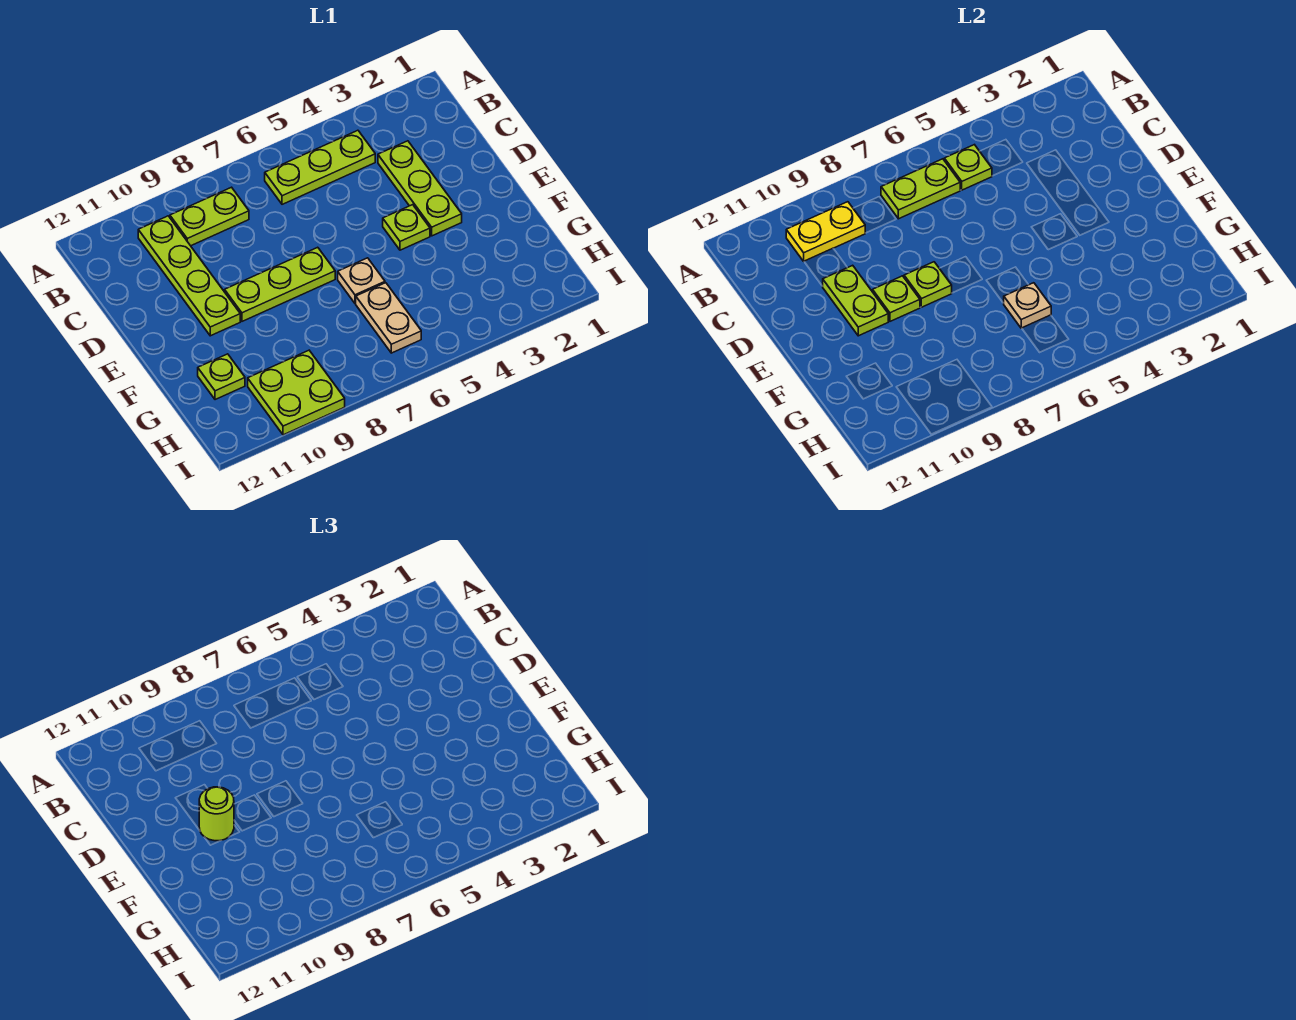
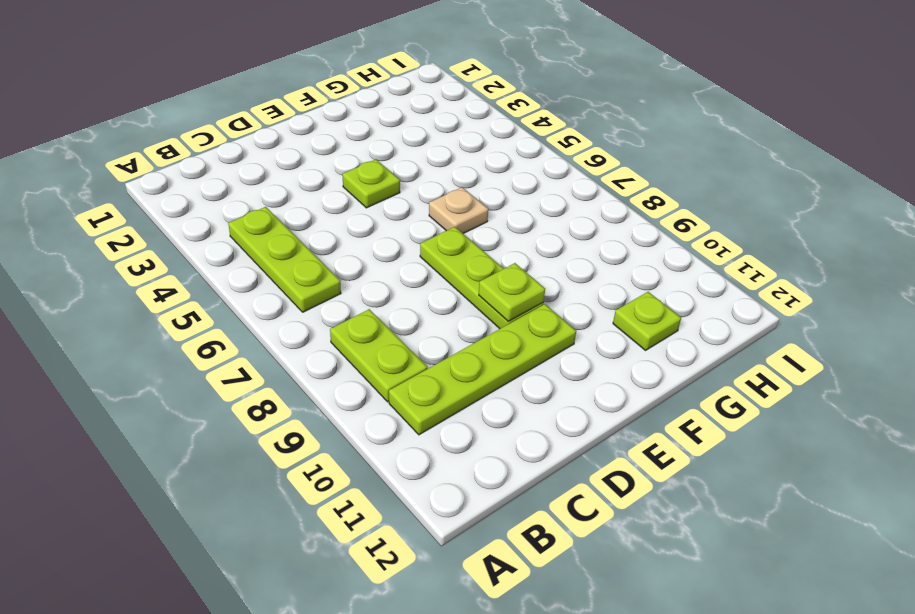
none -> lime plate C3:E3 level 1
none -> tan plate G6:H6 level 1
none -> lime plate H9:I10 level 1

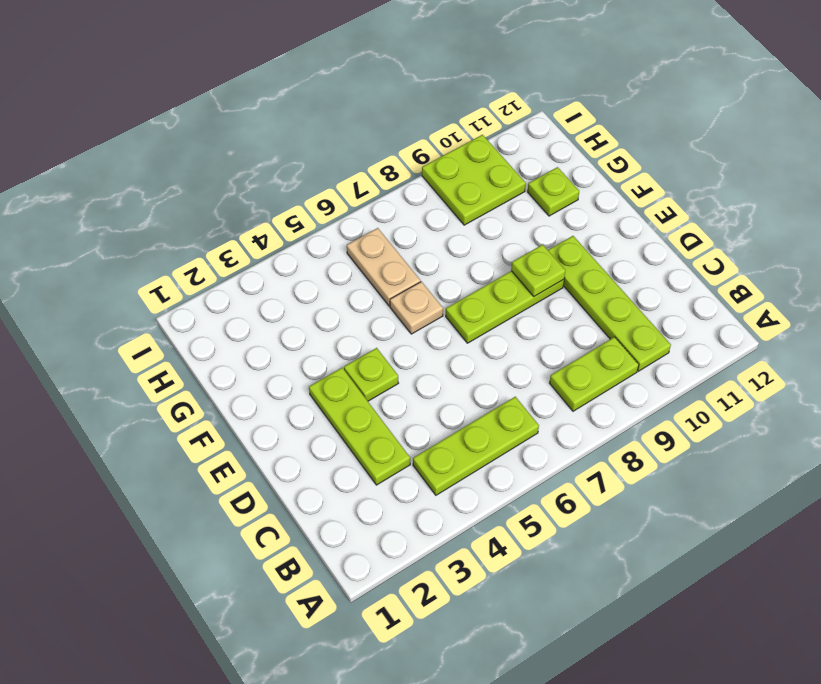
none -> lime plate B5 level 2
none -> lime plate B6:B7 level 2
none -> yellow plate B9:B10 level 2

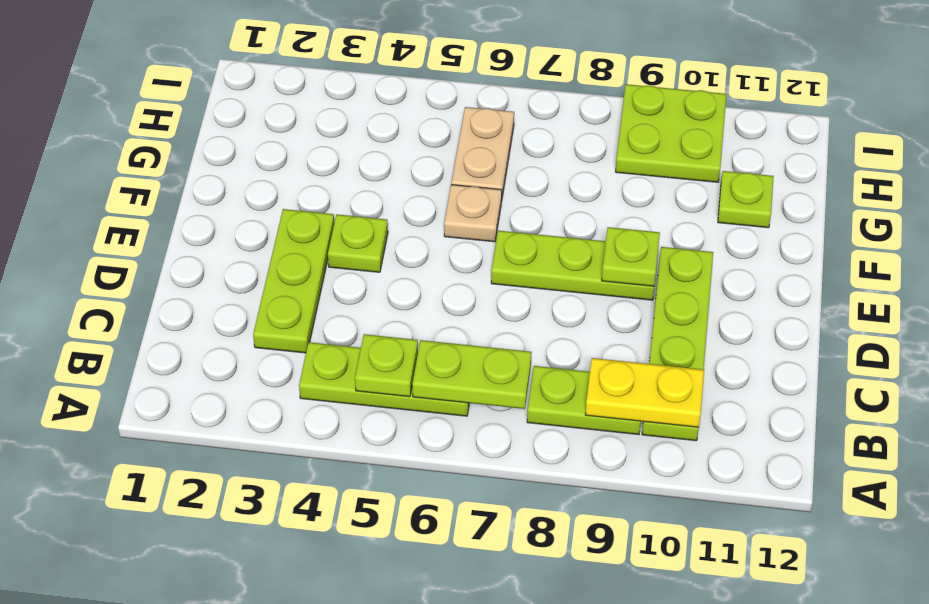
none -> lime plate D10:E10 level 2
none -> lime plate E8 level 2
none -> tan plate G6 level 2

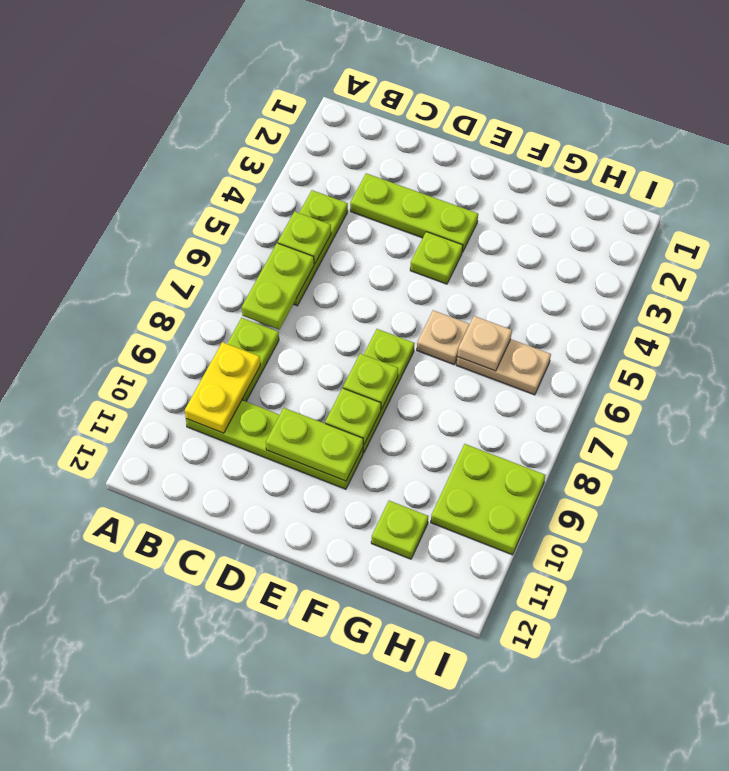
none -> lime round brick E10 level 3

